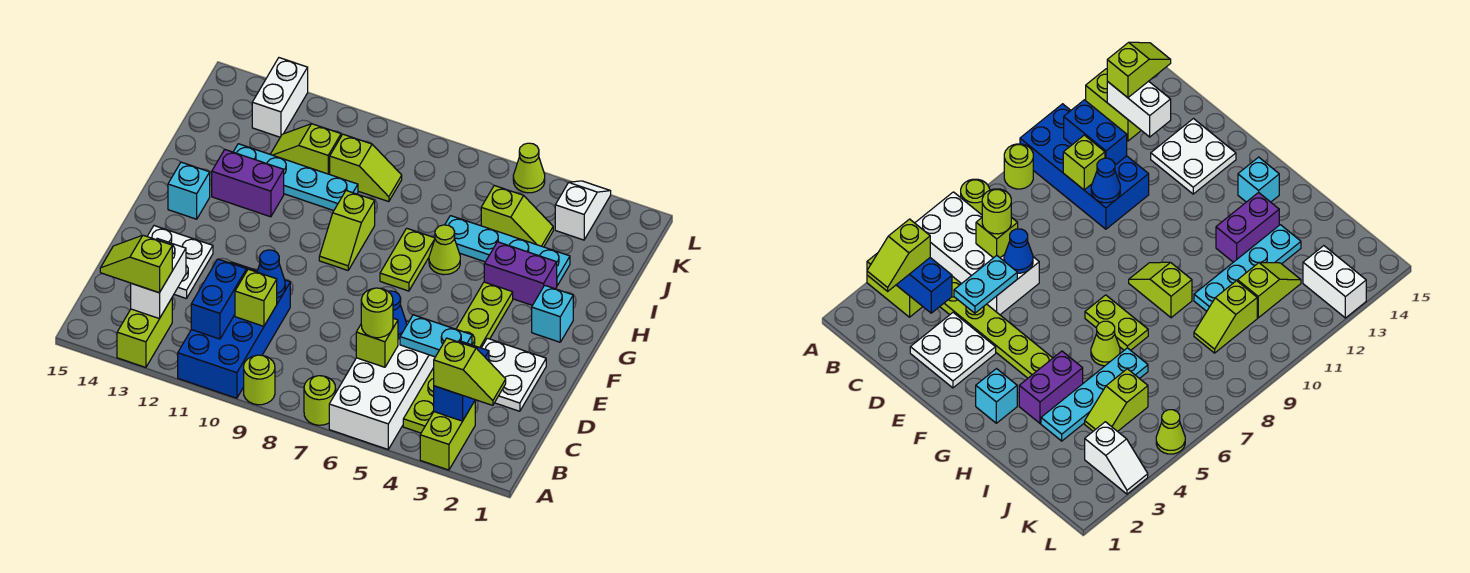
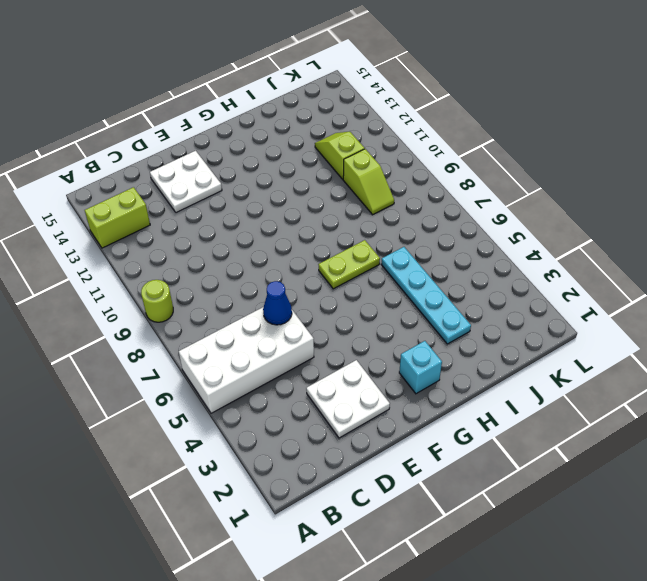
none -> lime brick A3:B3 level 1
none -> lime round brick A7 level 1
none -> blue brick A10:D11 level 1
none -> lime plate B4:G4 level 1

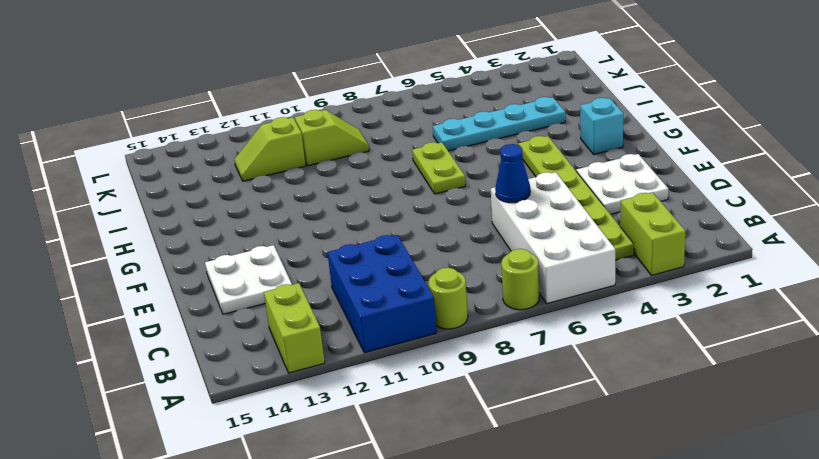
blue brick A10:C11 level 1 -> blue brick A10:D11 level 1
none -> lime slope G9:H9 level 1 top H
none -> cyan brick G14 level 1
none -> purple brick H3:H4 level 1
none -> lime cone H6 level 1

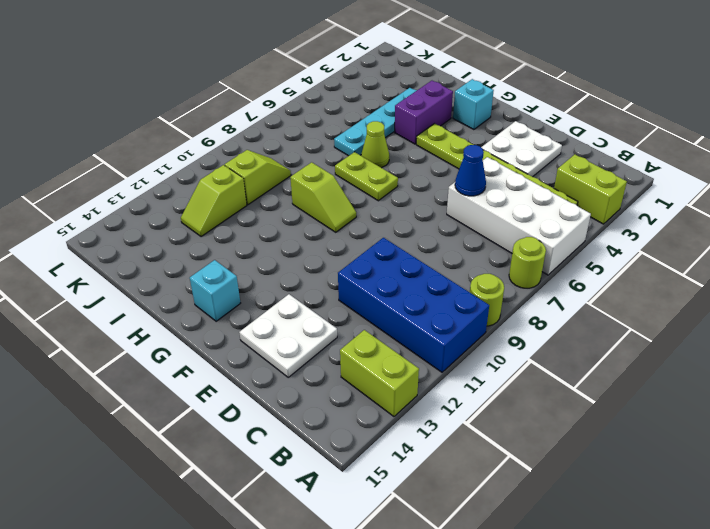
none -> purple brick H12:H13 level 1
none -> cyan plate I10:I13 level 1
none -> lime slope J4:J5 level 1 top 5
none -> white slope K3:L3 level 1 top K

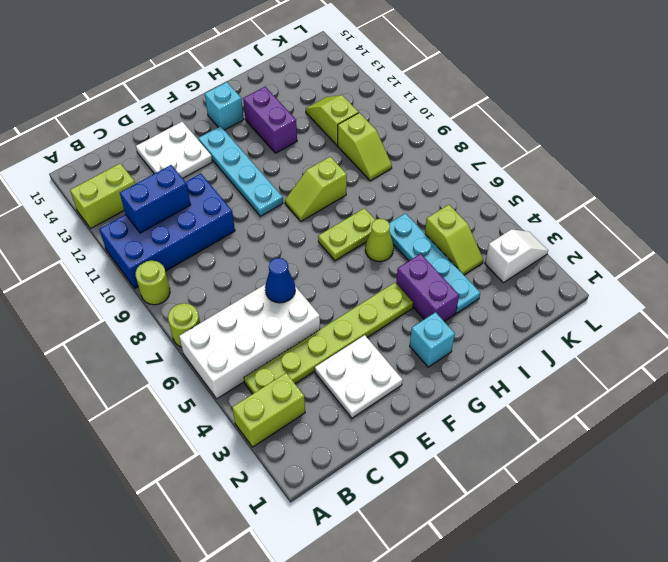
cyan plate F10:F13 level 1 -> cyan plate I10:I13 level 1
none -> white brick K13:L13 level 1
none -> lime cone L5 level 1
none -> blue brick B3:C3 level 2
none -> white brick B13:C13 level 2

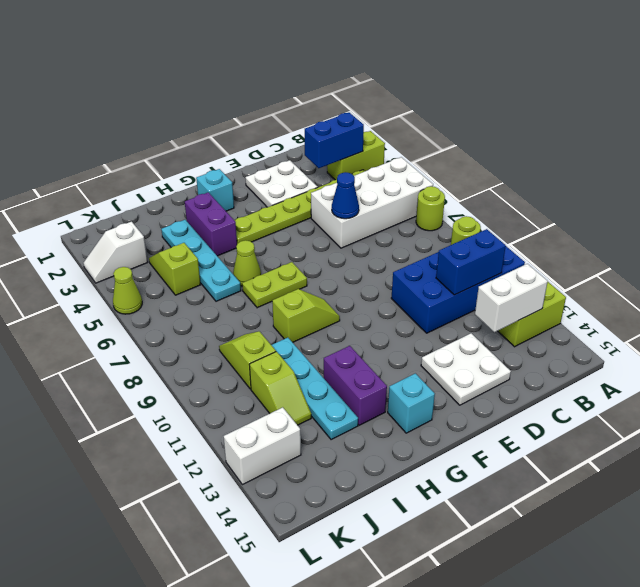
none -> lime brick C6 level 2
none -> lime brick C10 level 2
none -> cyan plate D4:D5 level 2
none -> blue cone D10 level 2

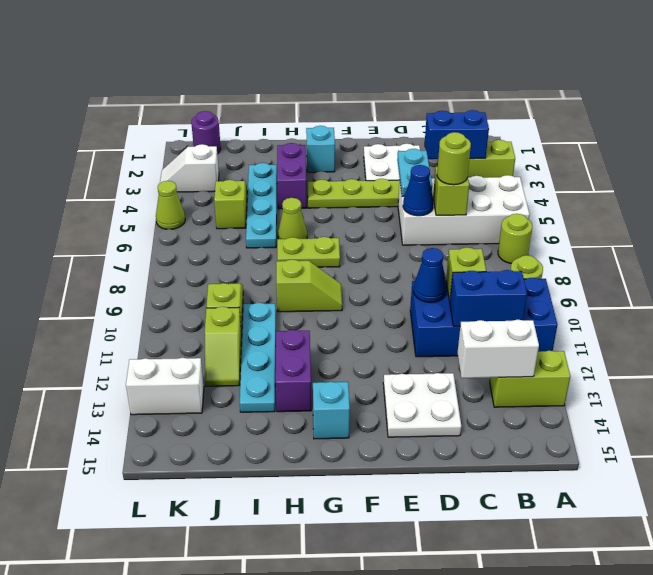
purple round brick K1 level 1 -> none
none -> lime slope B2:B3 level 3 top 3
none -> lime slope B13:B14 level 3 top 13

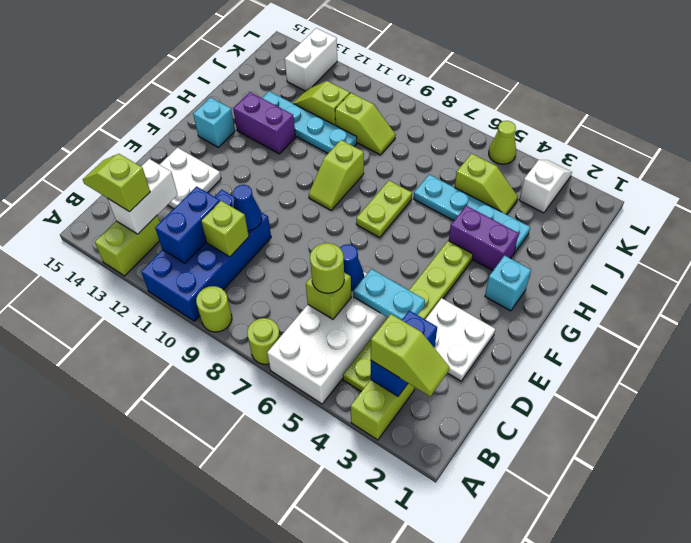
none -> lime cone H6 level 1

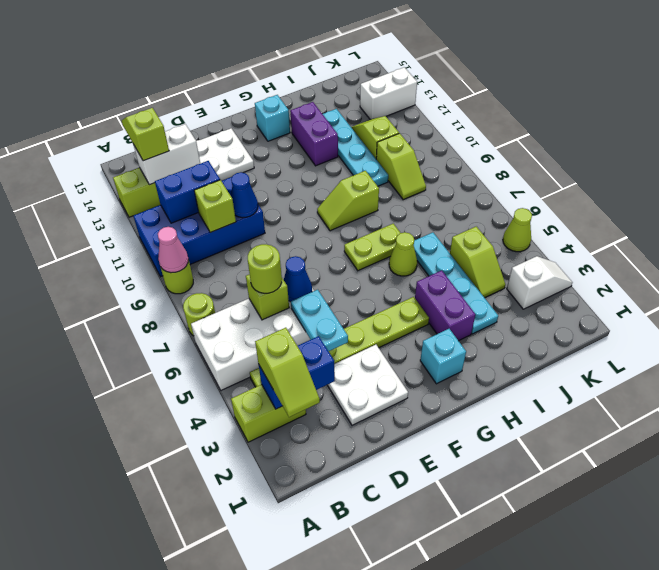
pink cone A9 level 2 -> none

